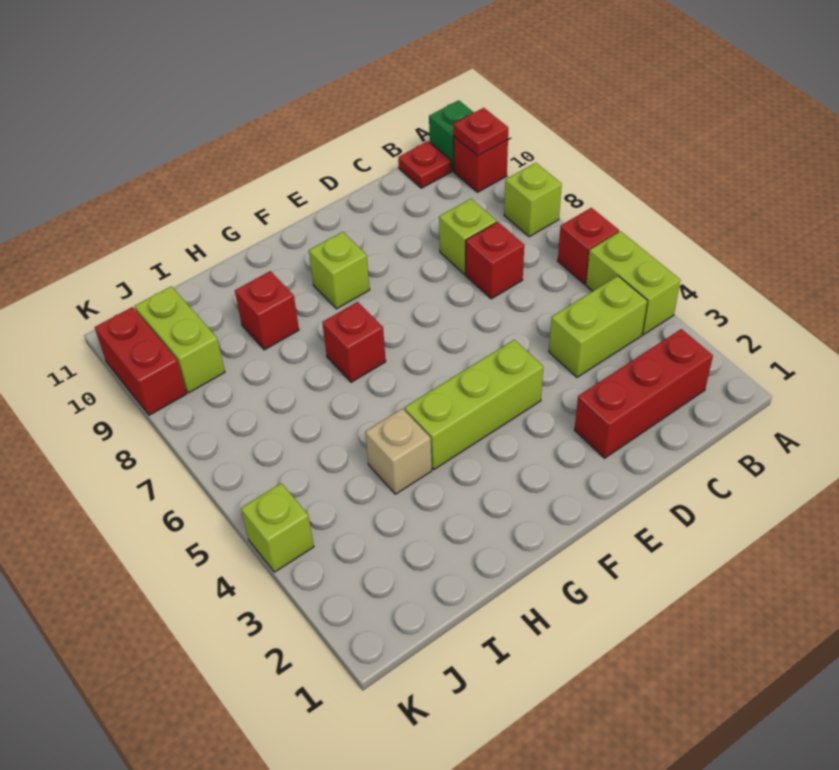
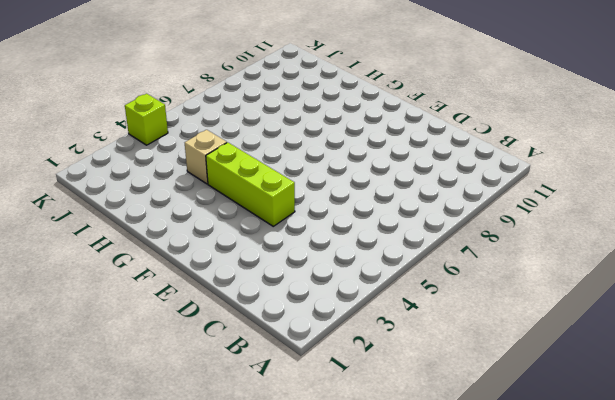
none -> lime brick A4:A5 level 1
none -> red brick A6 level 1
none -> lime brick A8 level 1

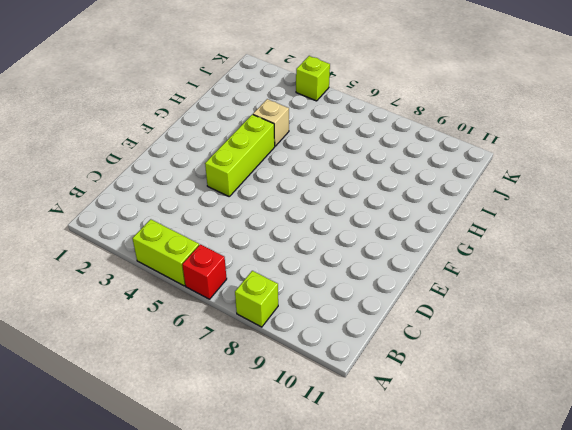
none -> red brick A10 level 1
none -> green brick A11 level 1
none -> red brick B2:D2 level 1

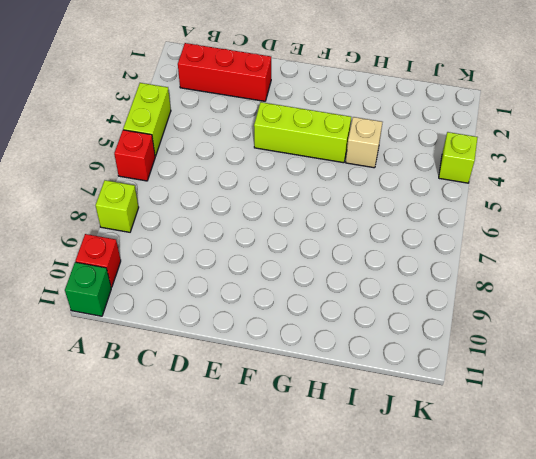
none -> lime brick B4:C4 level 1
none -> red plate B11 level 1
none -> red brick C7 level 1

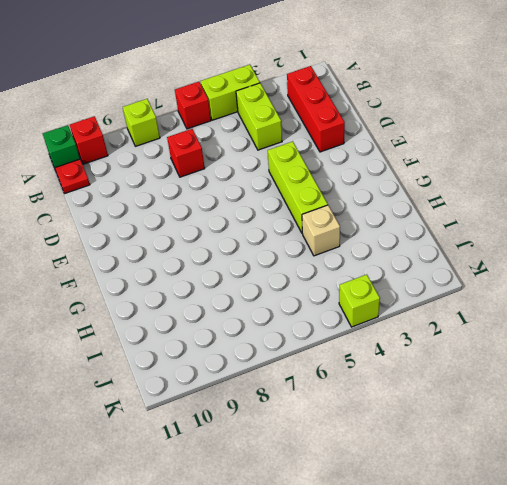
none -> lime brick C8 level 1
none -> lime brick F9 level 1
none -> red brick G7 level 1

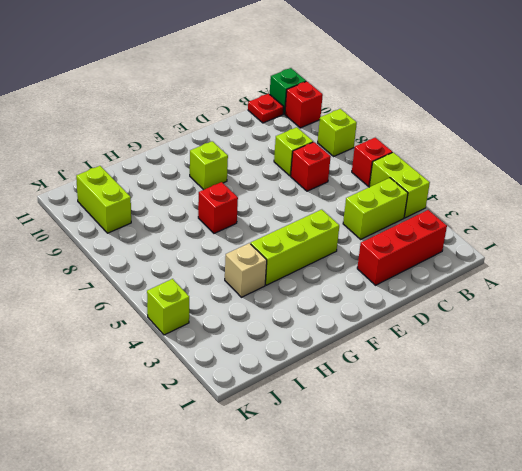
none -> red brick H9 level 1
none -> red brick K9:K10 level 1
none -> red plate A10 level 2

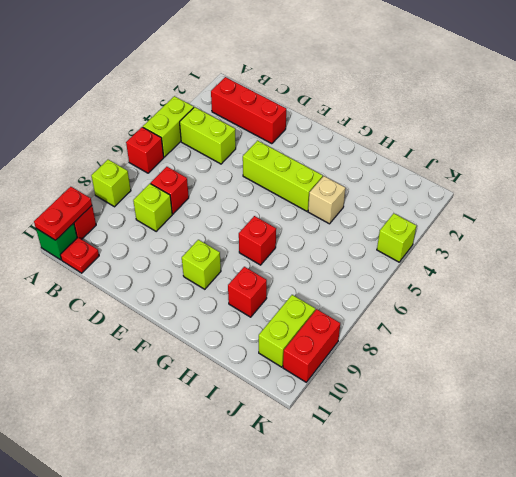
red plate A10:A11 level 2 -> red plate A10 level 2

